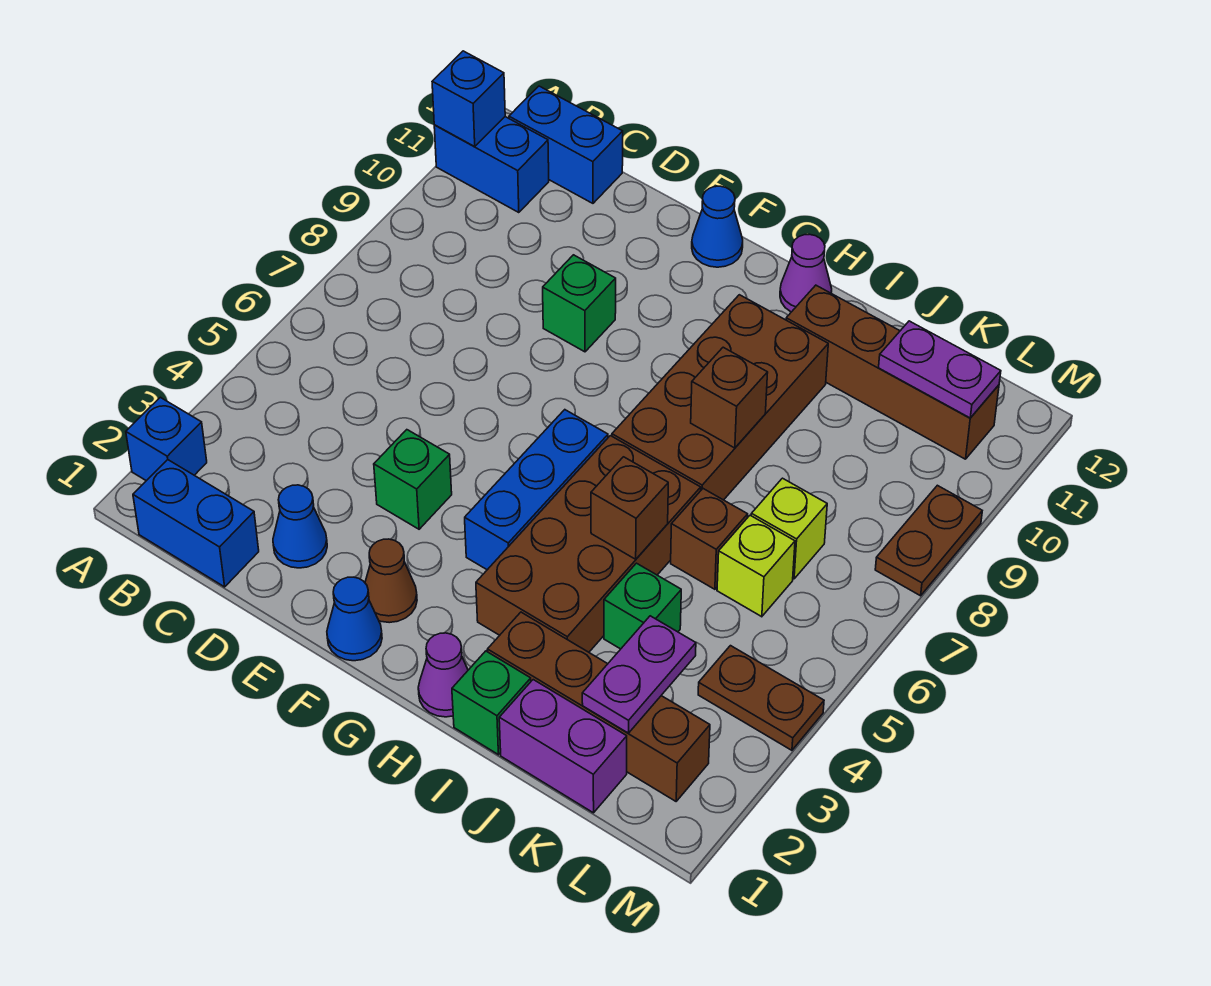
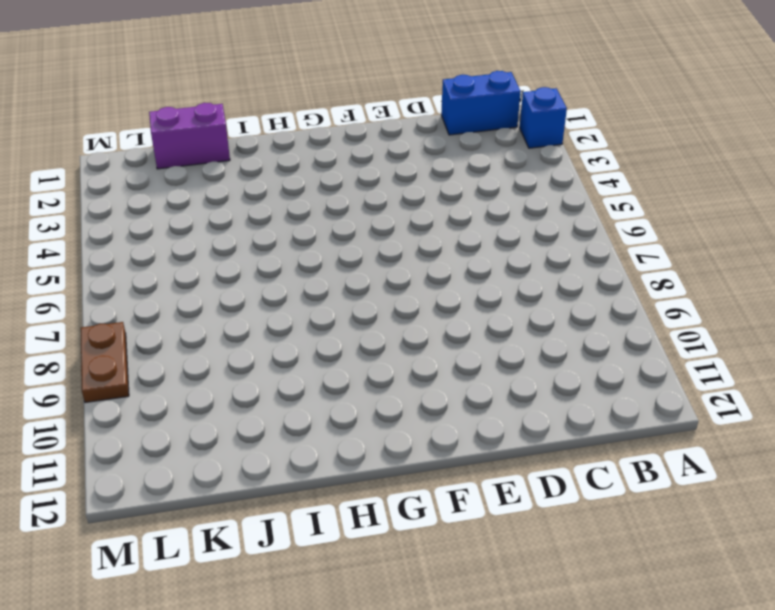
none -> blue brick A11:B11 level 1
none -> blue brick B12:C12 level 1
none -> blue cone D2 level 1
none -> green brick E4 level 1

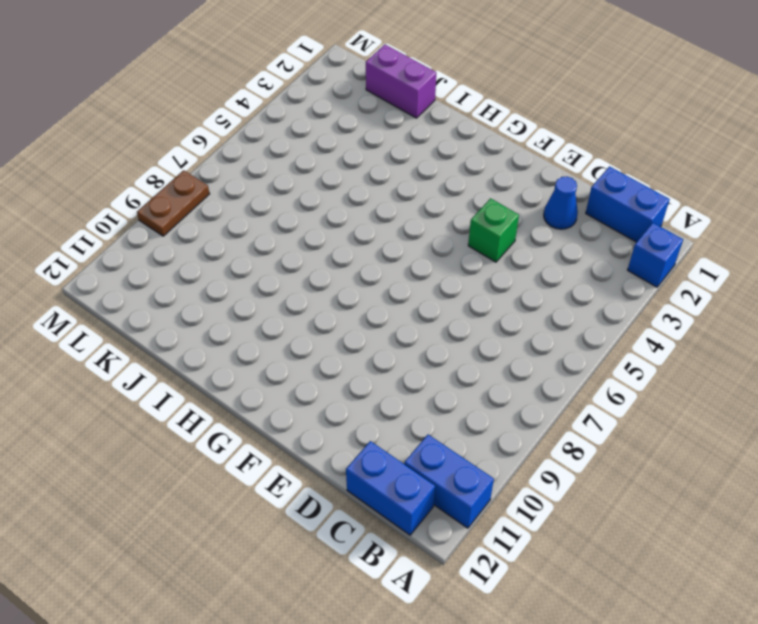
none -> green brick E9 level 1
none -> blue cone F1 level 1
none -> brown cone F2 level 1
none -> blue cone F12 level 1

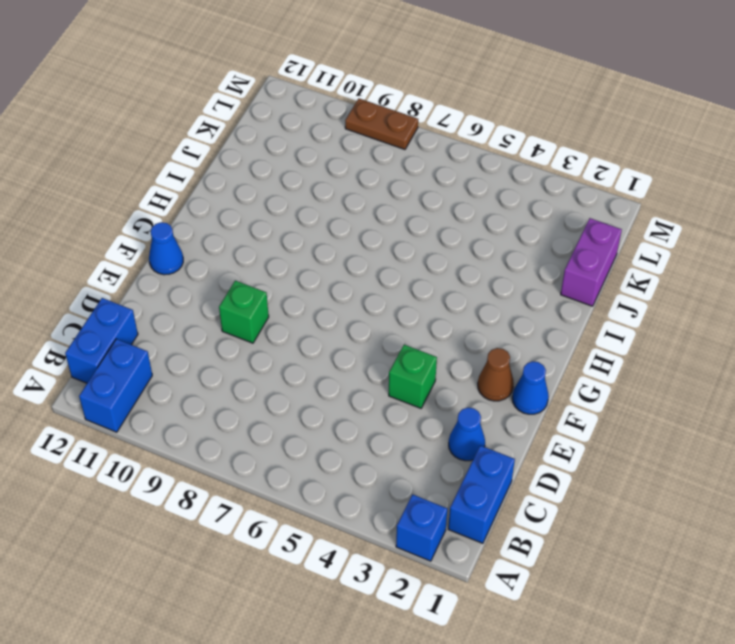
none -> blue brick G4:G6 level 1
none -> purple cone H1 level 1
none -> brown brick H3:I6 level 1
none -> brown brick H7:I10 level 1

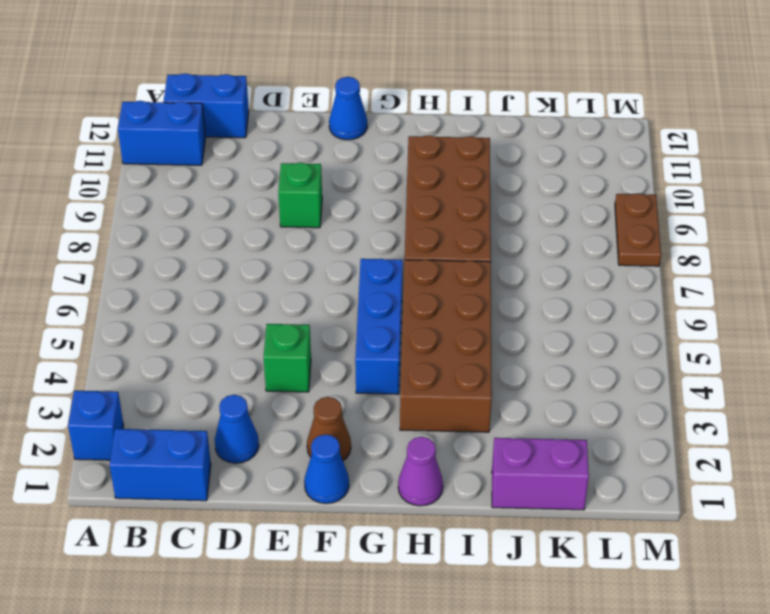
none -> purple cone H12 level 1
none -> green brick I1 level 1
none -> brown brick I2:L2 level 1
none -> brown brick I11:L11 level 1

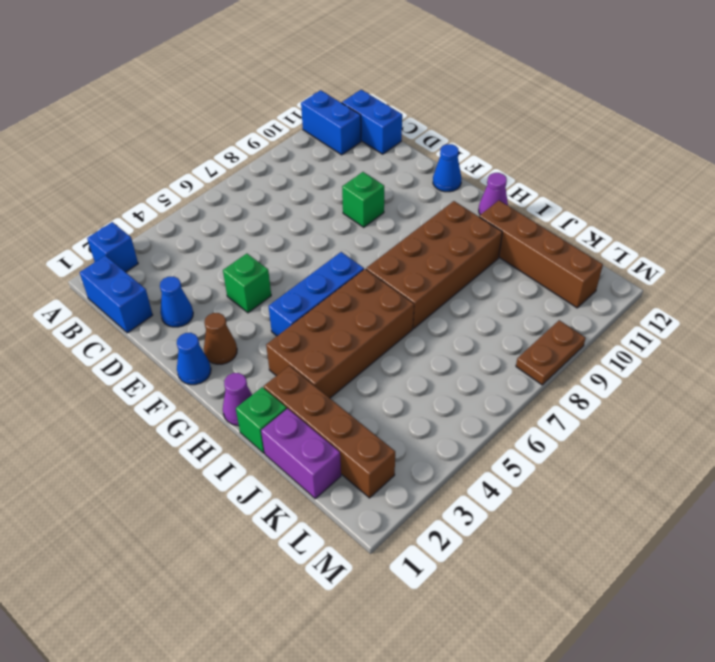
none -> green brick J4 level 1
none -> brown brick J6 level 1
none -> lime brick K6 level 1
none -> lime brick K7 level 1

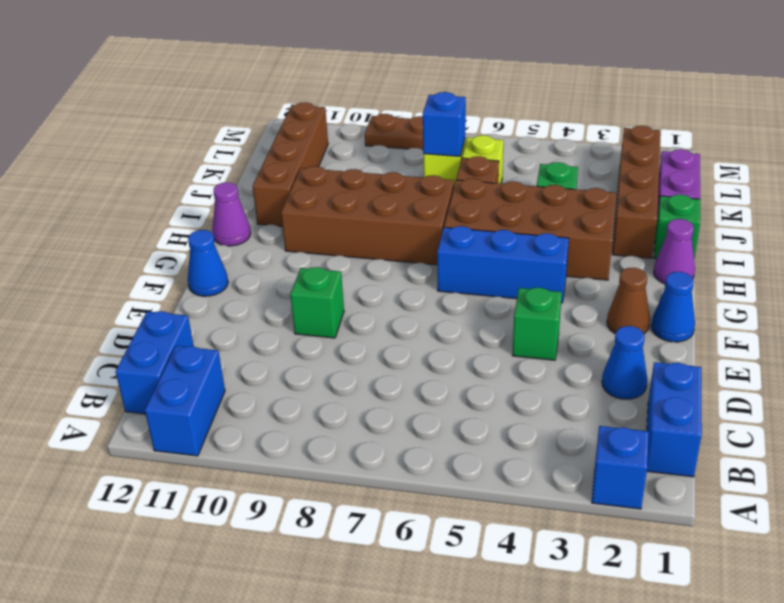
blue brick K7 level 2 -> blue brick A11 level 2
none -> brown plate L4:M4 level 1
none -> brown brick I5 level 2
none -> brown brick I8 level 2
none -> purple plate K2:K3 level 2

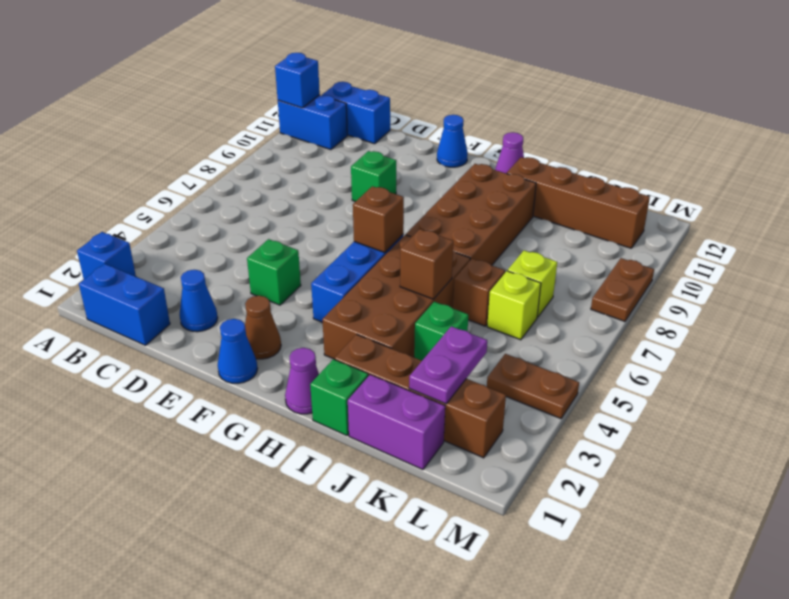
brown brick G6 level 2 -> brown brick I8 level 2
none -> purple plate K11:L11 level 2

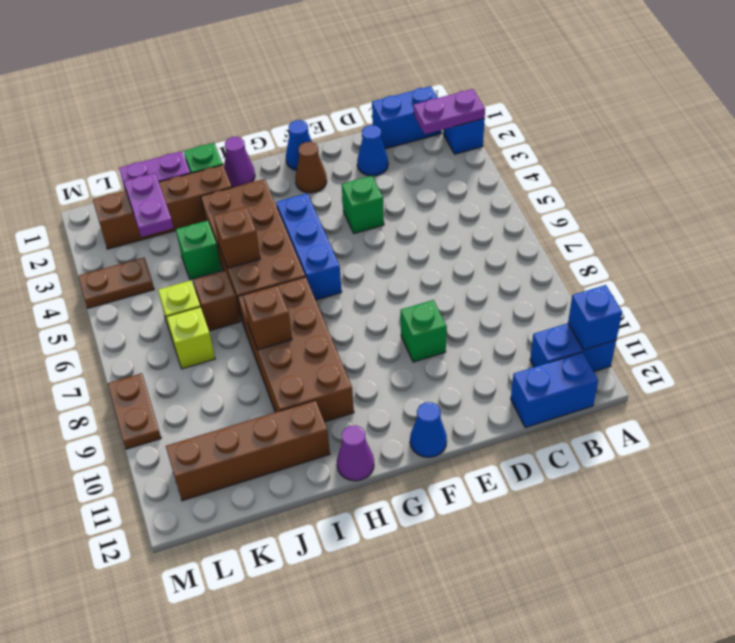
purple plate A2:B2 level 2 -> purple plate K11:L11 level 2

